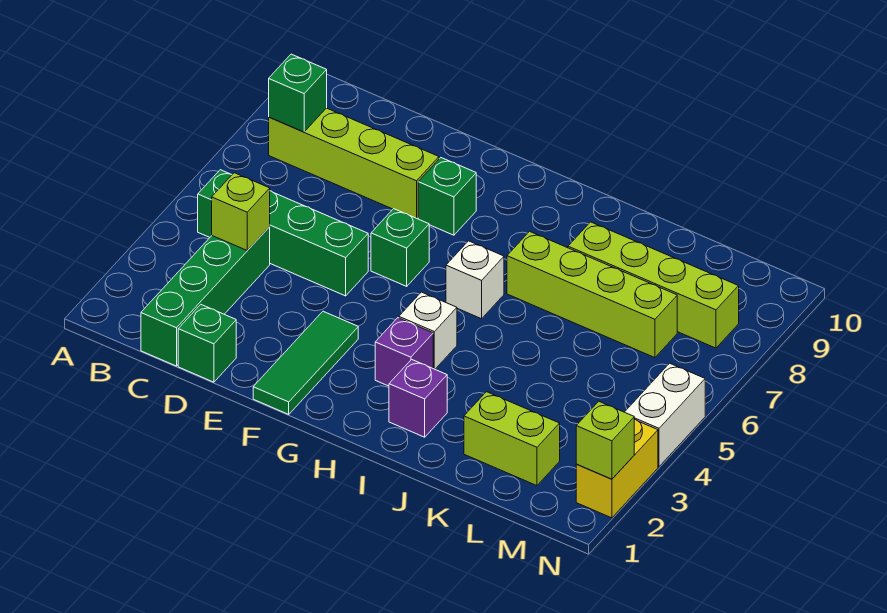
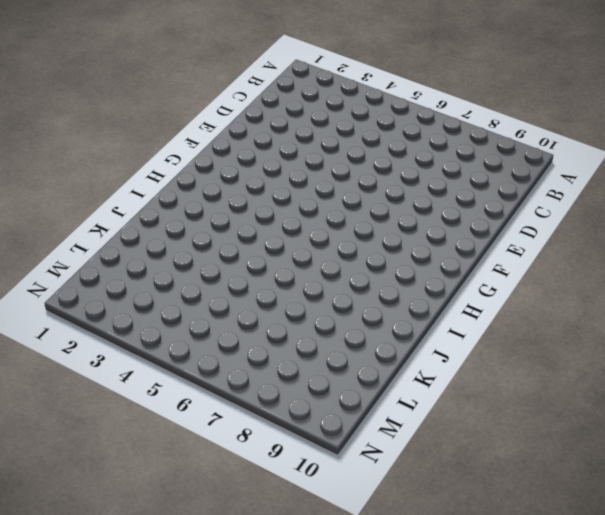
none -> green brick B5:E5 level 1
none -> lime brick B8:E8 level 1
none -> green brick C1:C4 level 1

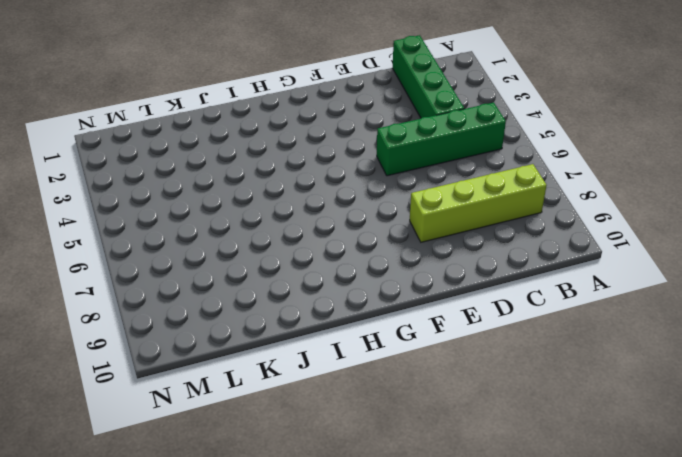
none -> green brick D1 level 1
none -> green tile F1:F3 level 1
none -> green brick F6 level 1

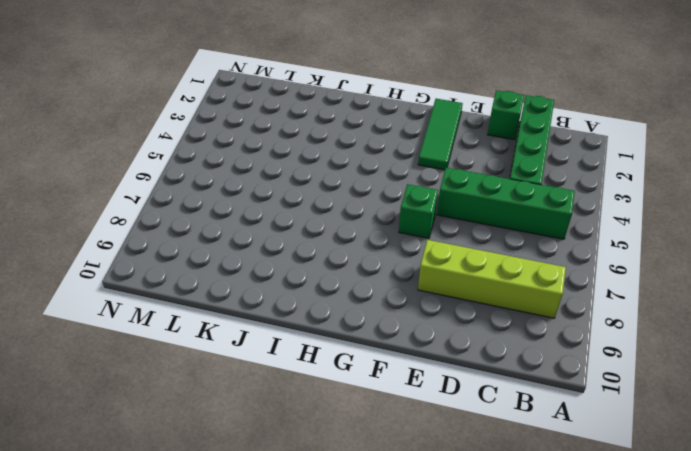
none -> green brick F8 level 1
none -> purple brick H3 level 1
none -> white brick H4 level 1

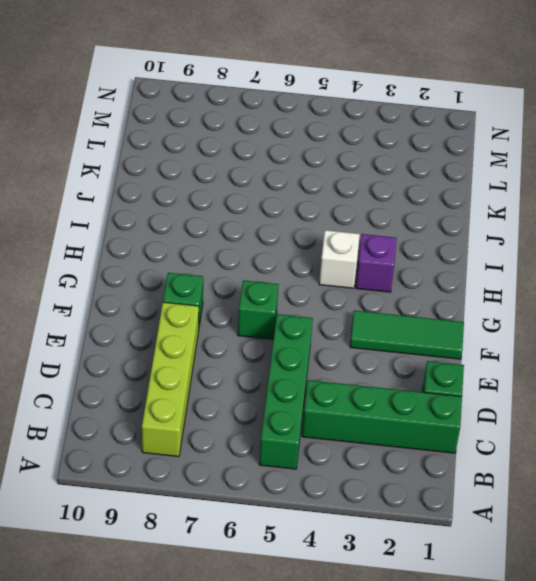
none -> white brick H6 level 1
none -> purple brick I2 level 1
none -> lime brick I7:L7 level 1

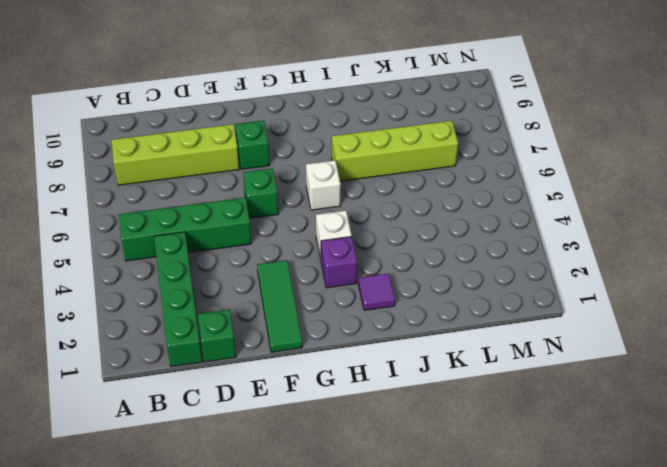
purple tile I2 level 1 -> purple brick I2 level 1
none -> lime brick J8:M8 level 1
none -> lime brick K2:L2 level 1
none -> yellow brick N2:N3 level 1

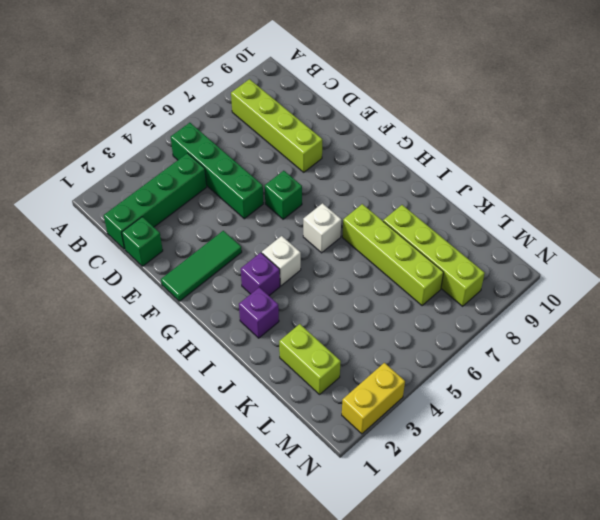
none -> green brick F8 level 1
none -> white brick N4:N5 level 1
none -> green brick B8 level 2

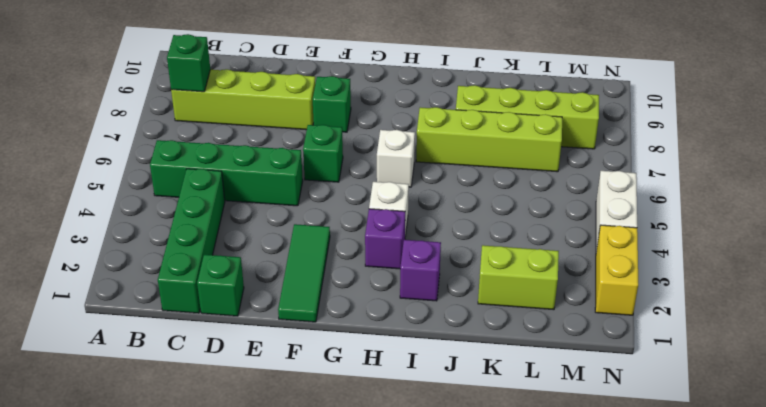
none -> lime brick C4 level 2
none -> lime brick N2 level 2

